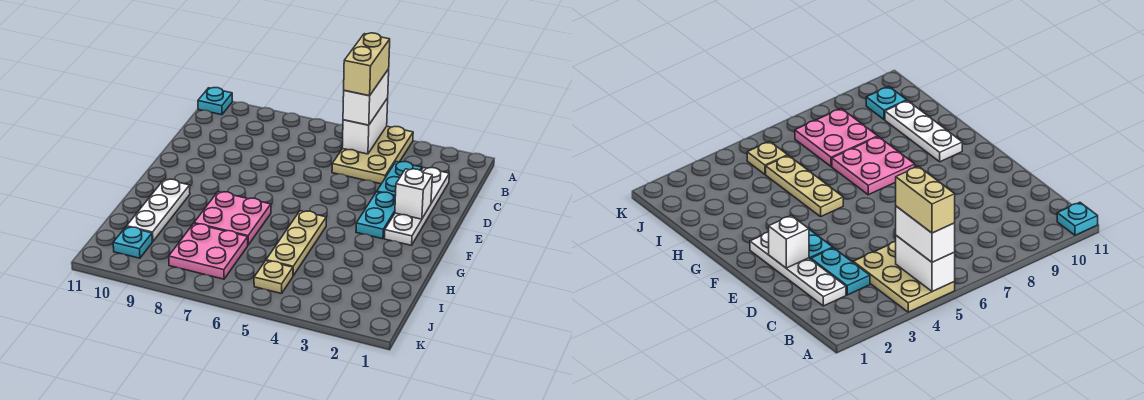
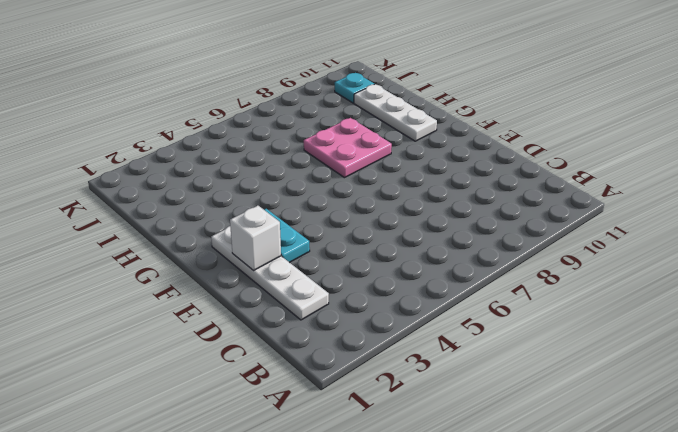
none -> tan plate A4:C5 level 1
none -> cyan plate A11 level 1
none -> cyan plate C3:D3 level 1

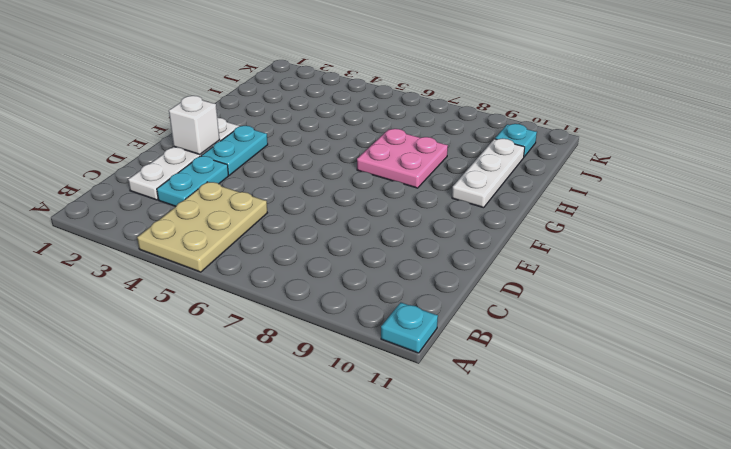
none -> tan plate G5:I5 level 1
none -> pink plate I7:J8 level 1
none -> tan plate J5 level 1

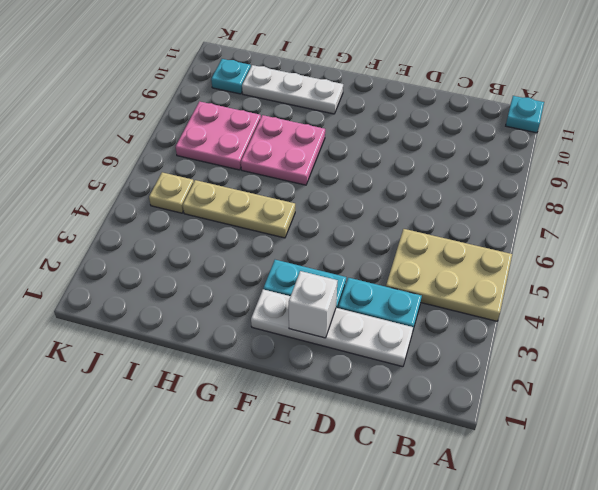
none -> white brick A5:B5 level 2
none -> white brick A5:B5 level 3
none -> tan brick A5:B5 level 4

